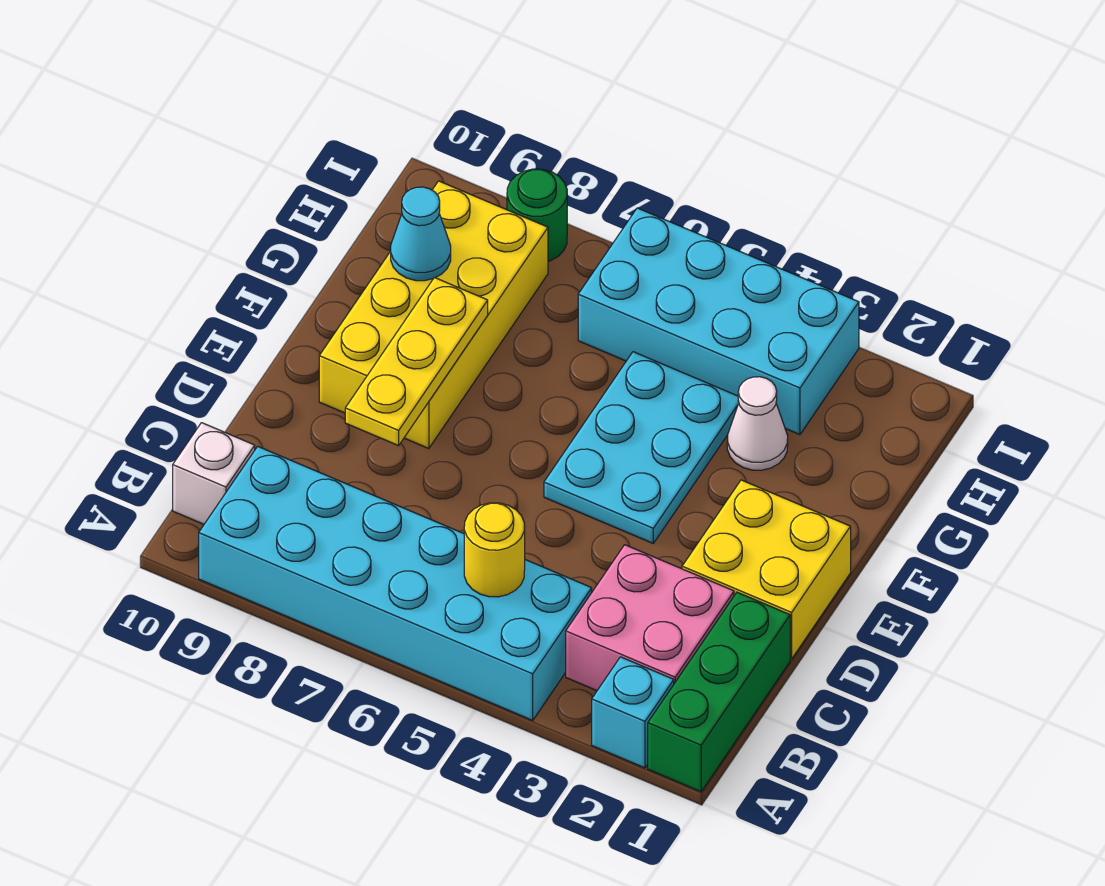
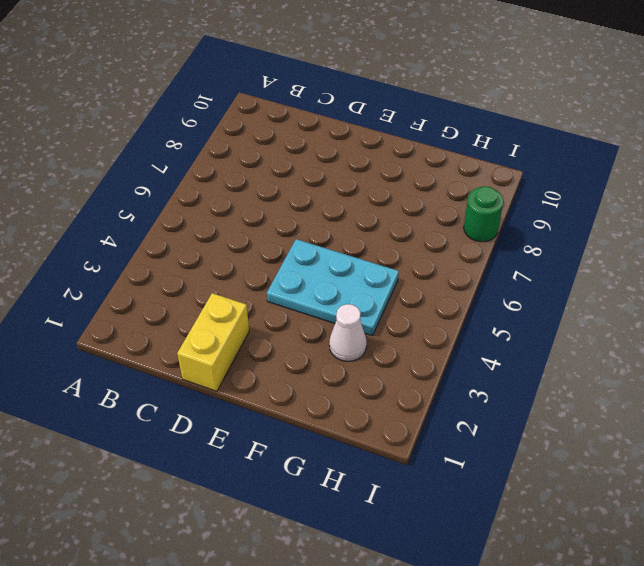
yellow brick D1:D2 level 1 -> yellow brick D1:E2 level 1
none -> green brick A1:C1 level 1
none -> cyan brick A2 level 1
none -> cyan brick A4:B9 level 1

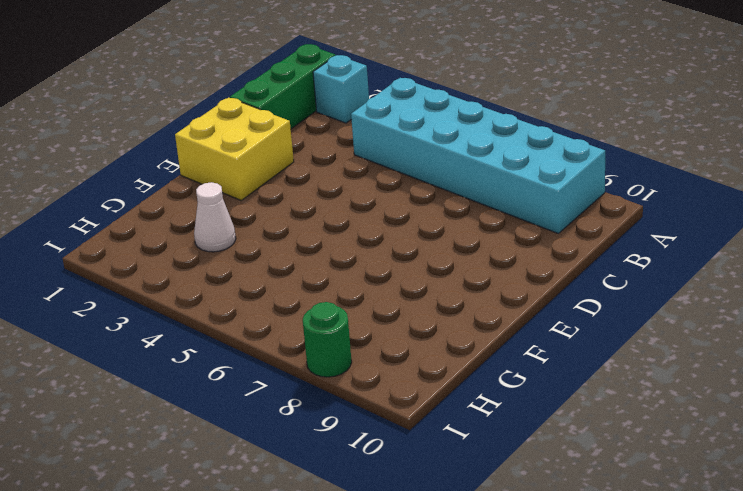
none -> pink brick B2:C3 level 1
none -> white brick B10 level 1
none -> cyan plate E4:G5 level 1

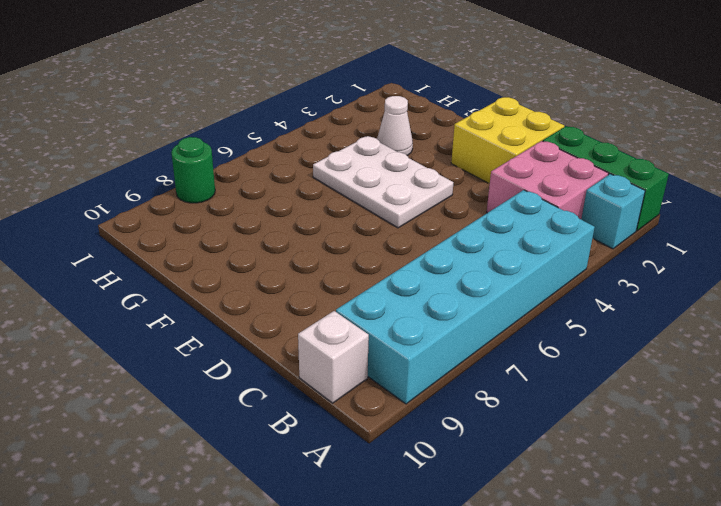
white plate E4:G5 level 1 -> cyan plate E4:G5 level 1
none -> yellow brick E8:H9 level 1
none -> cyan brick H3:I6 level 1
none -> yellow round brick B5 level 2

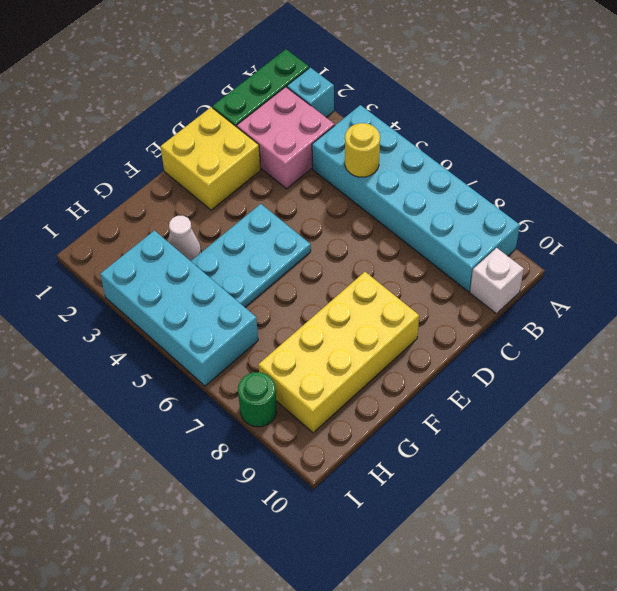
none -> yellow plate D8:F8 level 2
none -> cyan cone G9 level 2

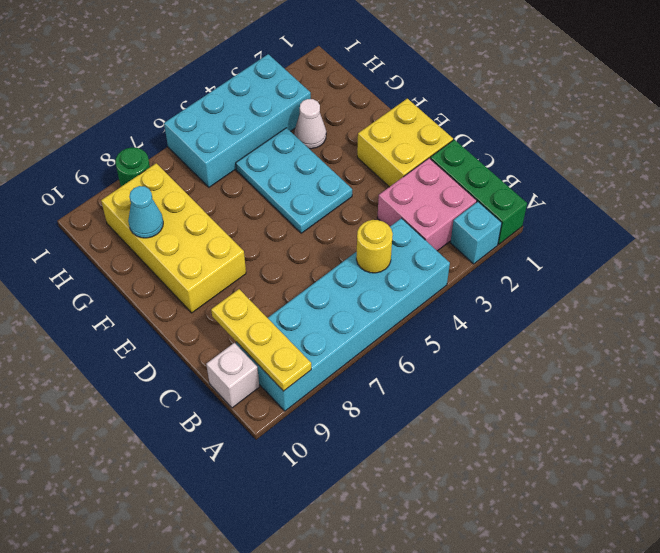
yellow plate A9:C9 level 2 -> yellow plate D8:F8 level 2

